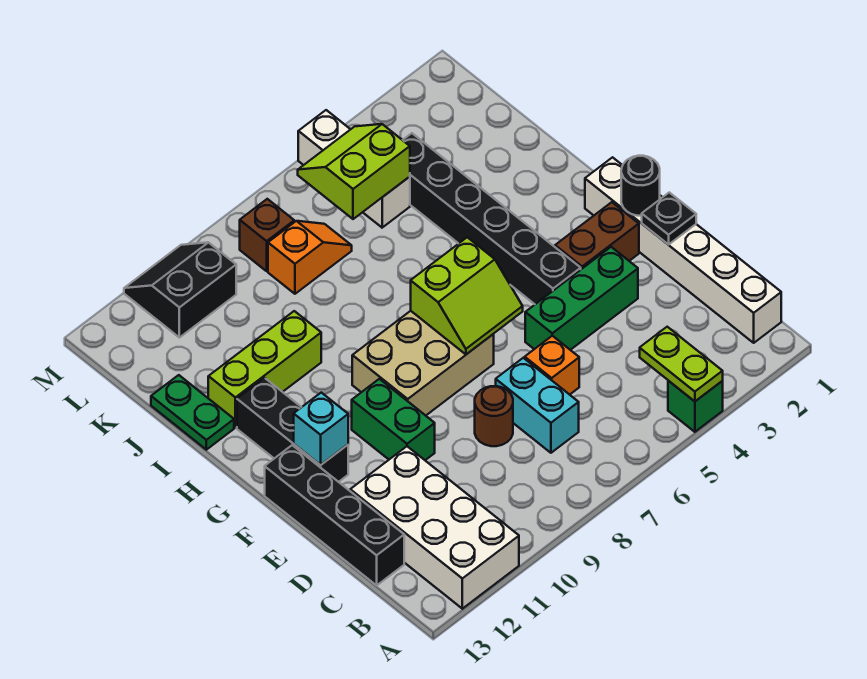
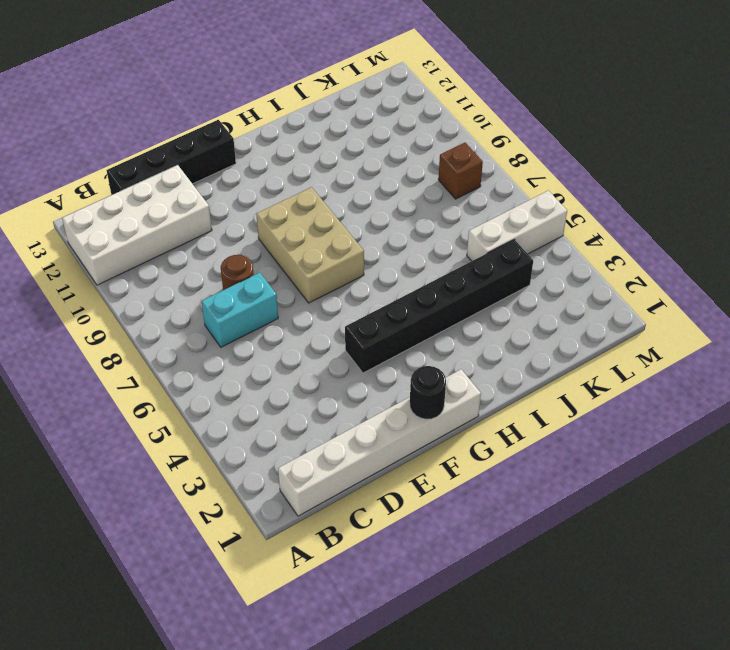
none -> green brick A4 level 1
none -> orange brick D6 level 1
none -> green brick E3:E5 level 1

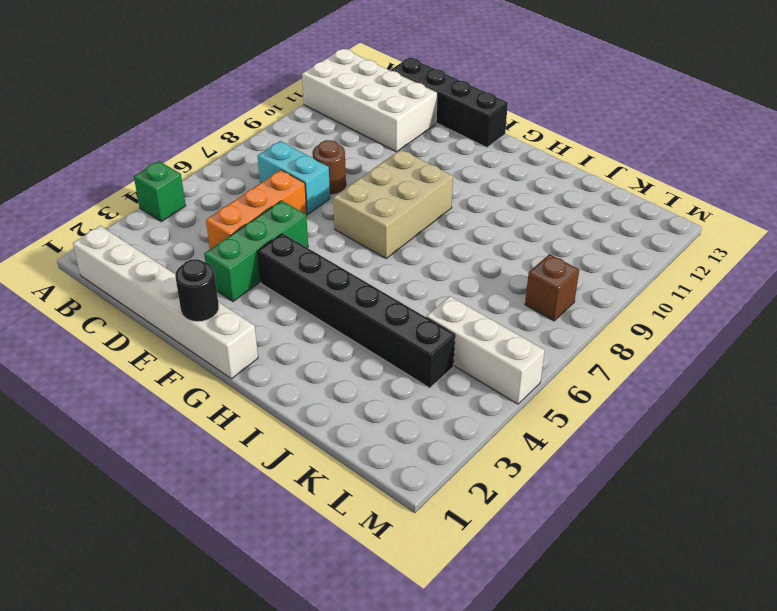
orange brick D4:D6 level 1 -> orange brick D6 level 1
none -> green brick E10:F10 level 1
none -> brown brick F2:F3 level 1
none -> black brick F12:H12 level 1

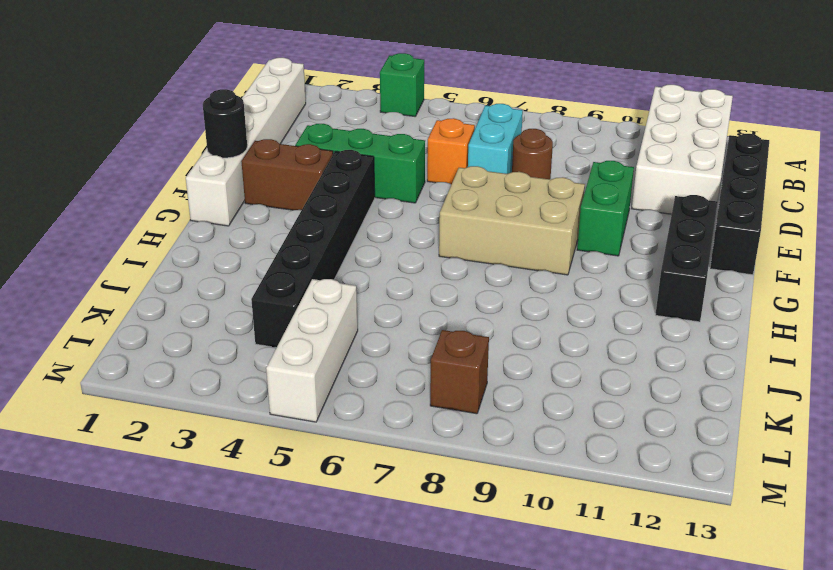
none -> lime brick I10:I12 level 1
none -> green plate I13:J13 level 1
none -> orange slope K7:K8 level 1 top 8

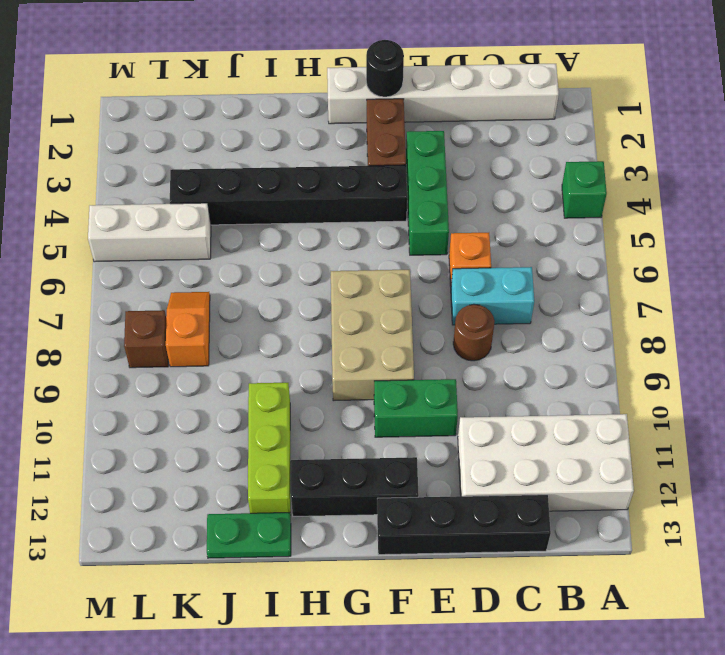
none -> black slope L10:M11 level 1 top L
none -> lime plate A4:B4 level 2
none -> black plate E1 level 2

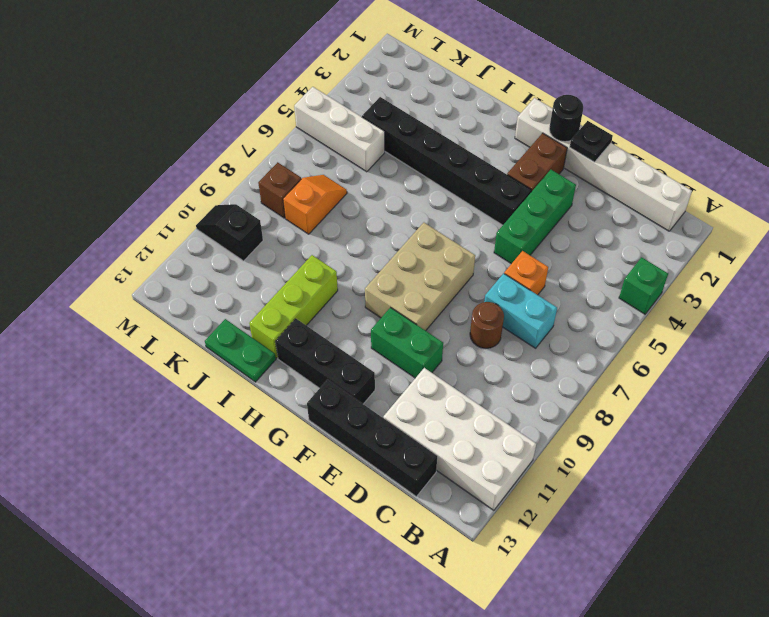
black slope L10:M10 level 1 top L -> black slope L10:M11 level 1 top L
none -> lime plate A4:B4 level 2
none -> lime slope F6:G7 level 2 top G
none -> cyan brick F12 level 2

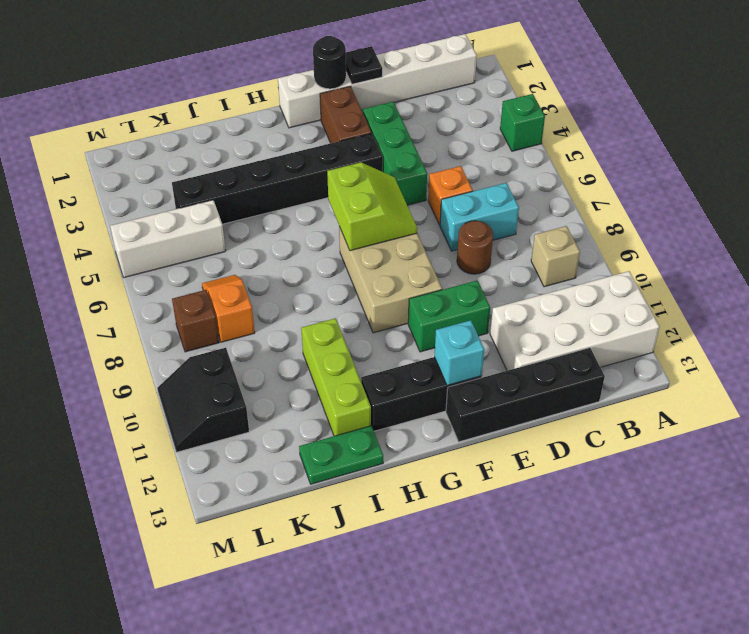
tan brick B9 level 1 -> none
none -> lime plate A4:B4 level 2
none -> lime slope K5:L6 level 2 top K

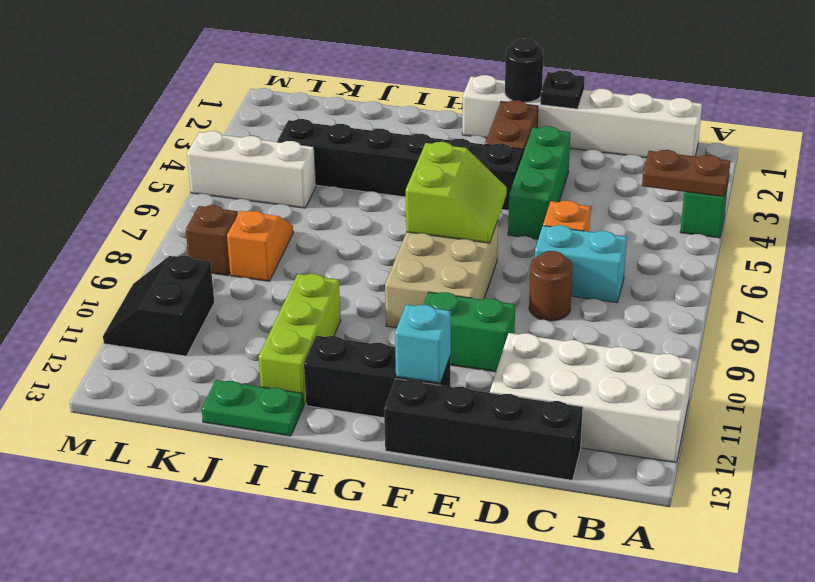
brown plate A4:B4 level 2 -> lime plate A4:B4 level 2
none -> lime slope K5:L6 level 2 top K

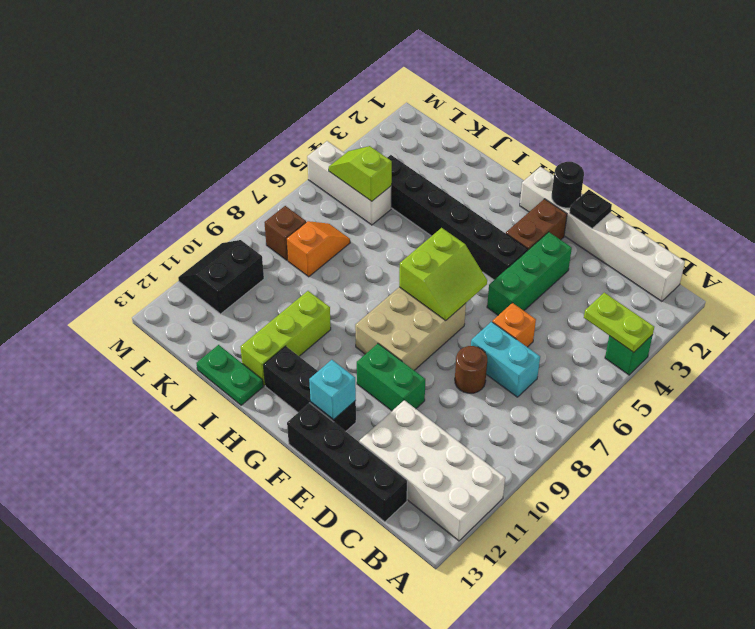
lime slope K5:L5 level 2 top K -> lime slope K5:L6 level 2 top K

